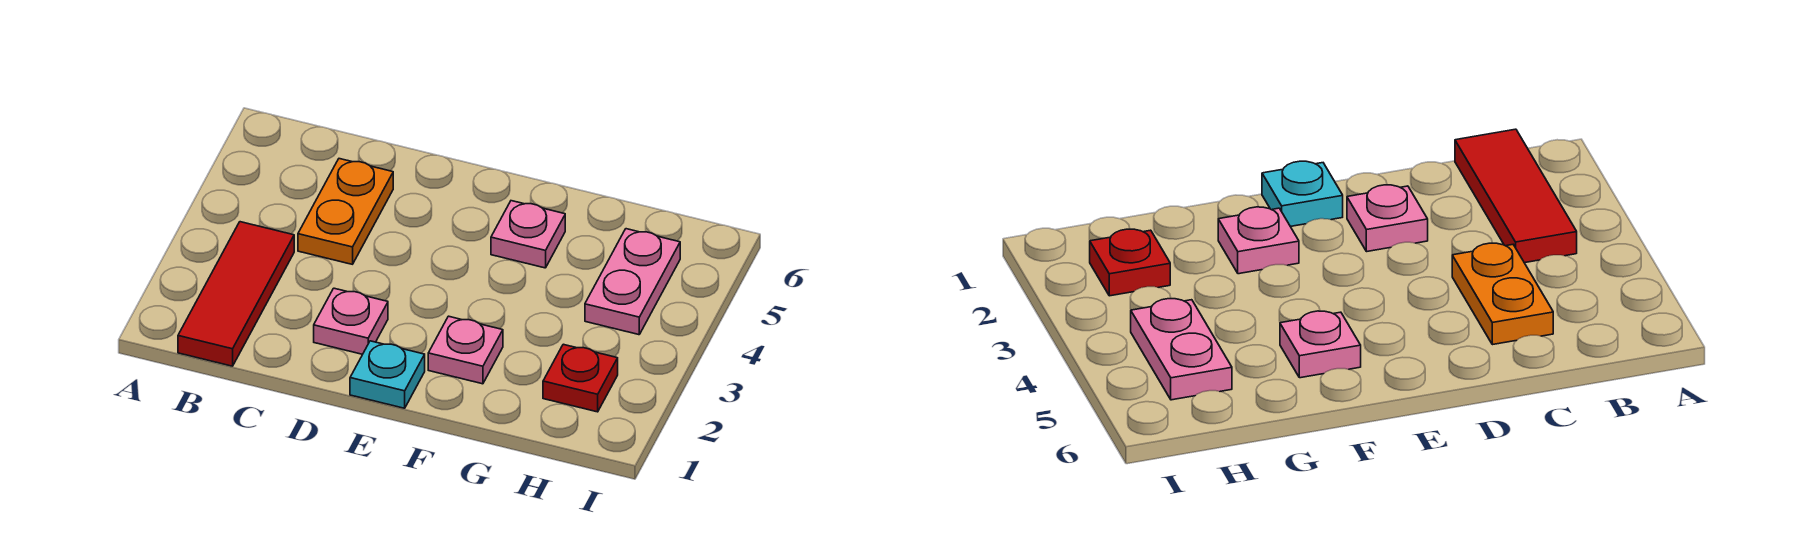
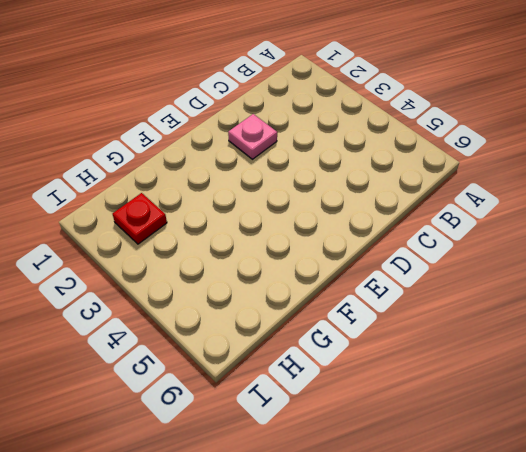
none -> red tile B1:B3 level 1
none -> orange plate C4:C5 level 1

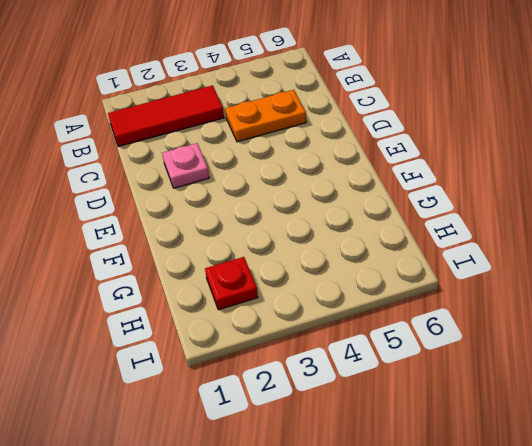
none -> cyan plate E1 level 1
none -> pink plate F2 level 1

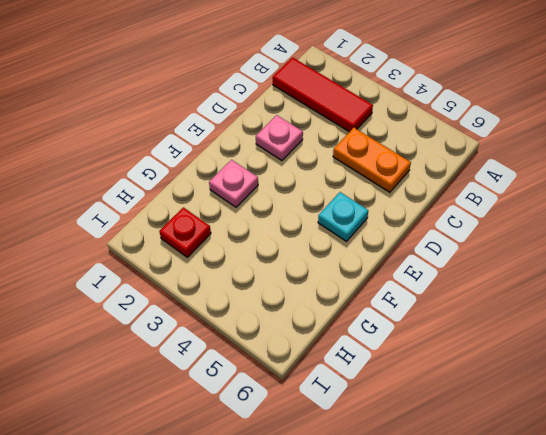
cyan plate E5 level 1 -> cyan plate E1 level 1
none -> pink plate F5 level 1
none -> pink plate H4:H5 level 1

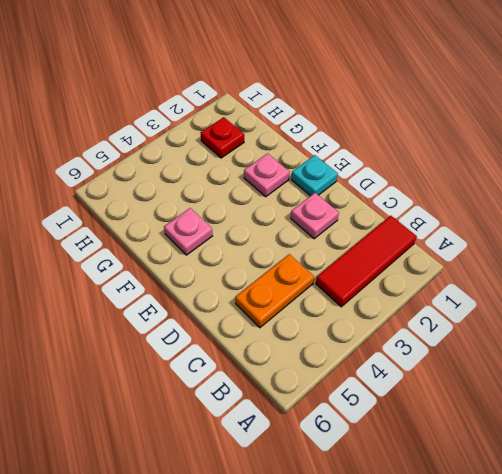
none -> pink plate H4:H5 level 1

